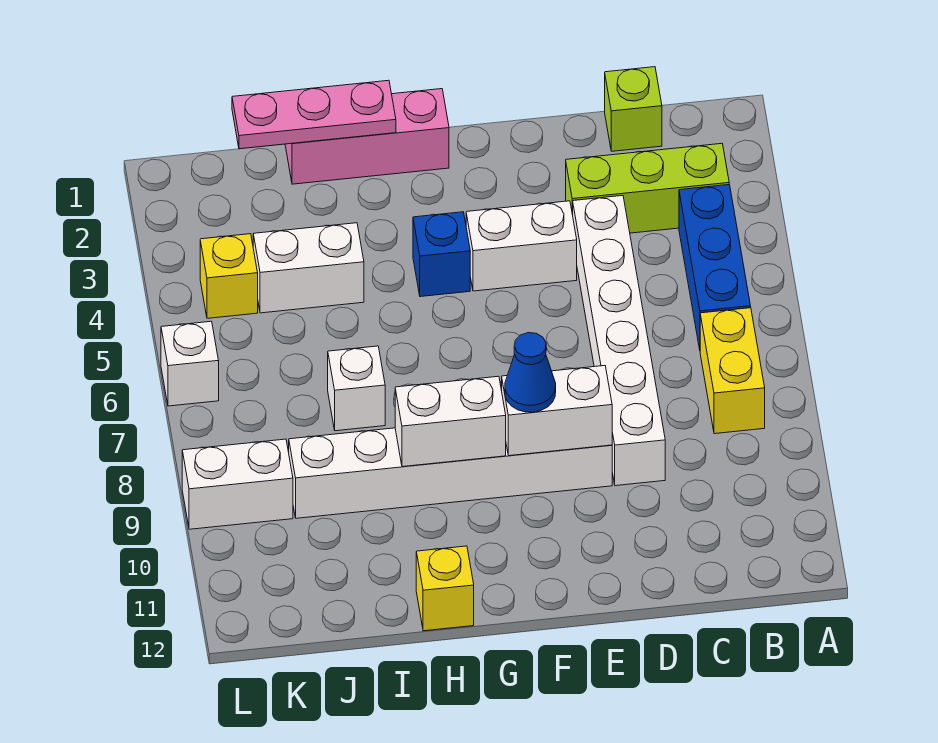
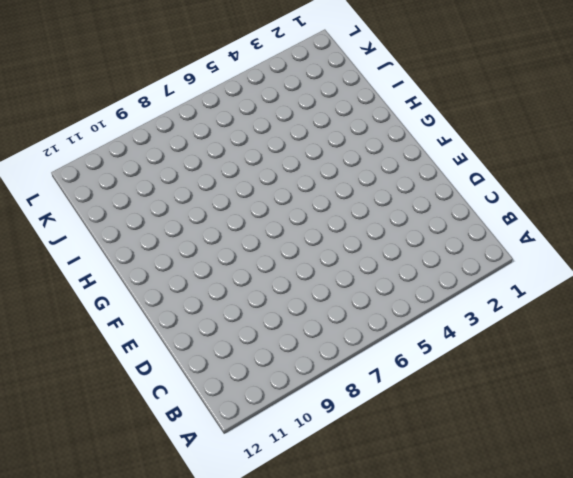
none -> lime brick B3:D3 level 1
none -> blue brick B4:B6 level 1
none -> yellow brick B7:B8 level 1

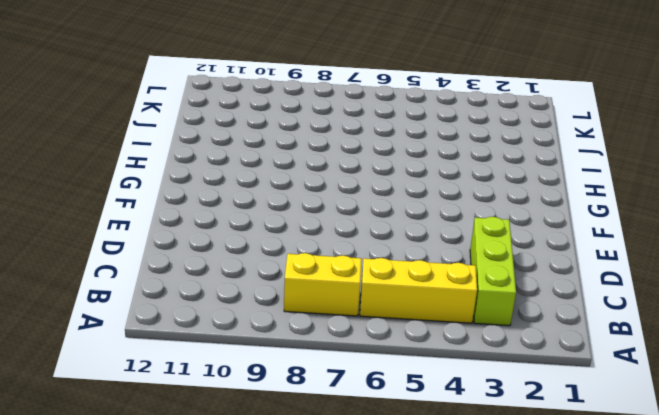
yellow brick B4:B6 level 1 -> blue brick B4:B6 level 1
none -> lime brick C1 level 1
none -> white brick D4:D9 level 1
none -> white brick E4:F4 level 1

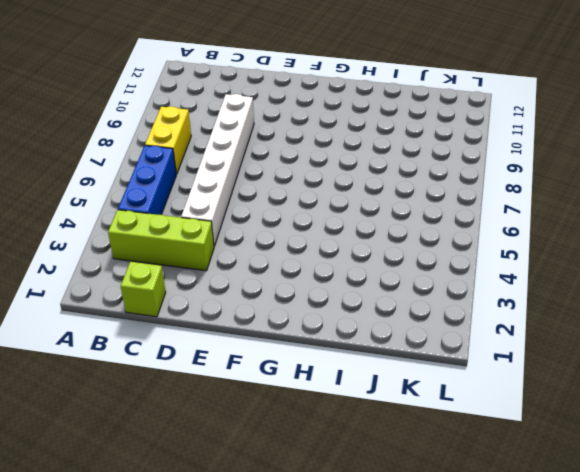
none -> white brick E4:F4 level 1
none -> white brick E9:J9 level 1
none -> pink brick G1:I1 level 1

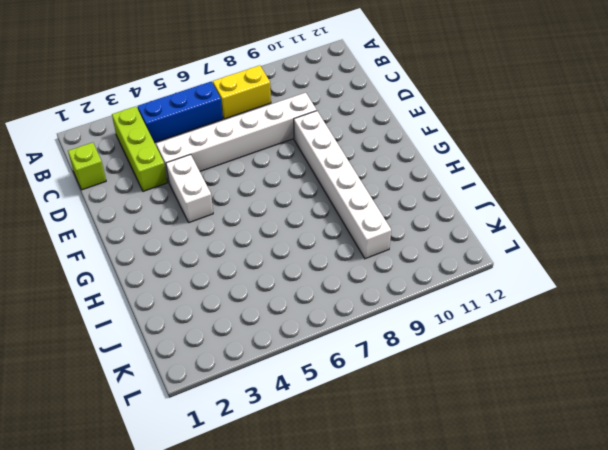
none -> pink brick G1:I1 level 1
none -> blue brick G4 level 1
none -> yellow brick H12 level 1

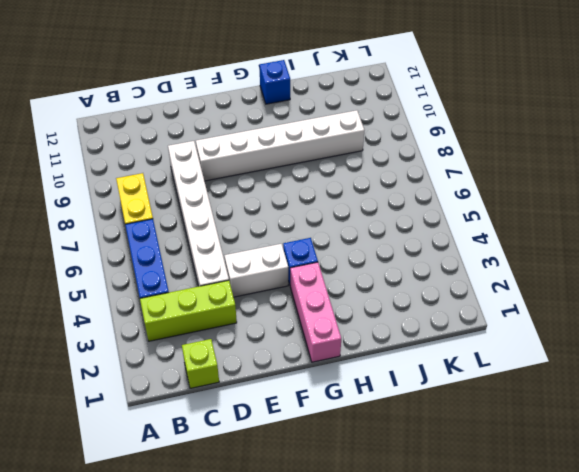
pink brick G1:G3 level 1 -> pink brick G1:I1 level 1
blue brick H12 level 1 -> yellow brick H12 level 1
none -> white brick I4:J4 level 1
none -> white brick I7 level 1
none -> yellow brick K4 level 1

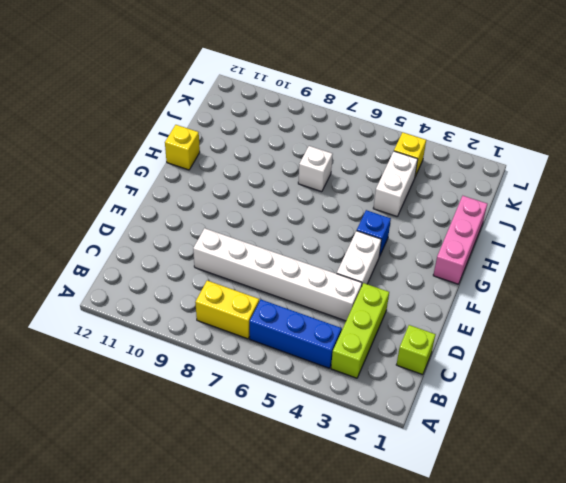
none -> white brick E9:J9 level 1
none -> white brick K9:L9 level 1
none -> white brick L6 level 1

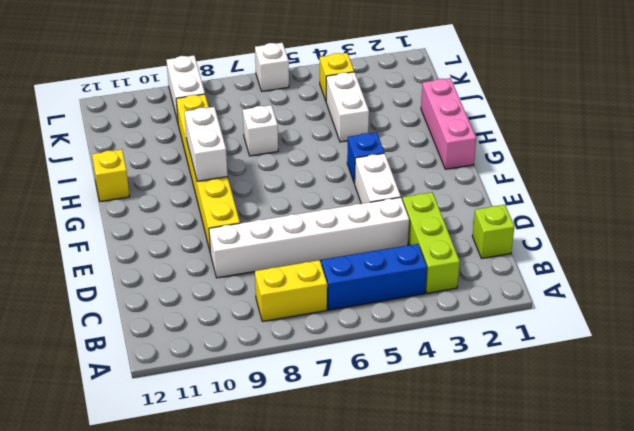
yellow brick E9:J9 level 1 -> white brick E9:J9 level 1
none -> white brick E9:F9 level 2
none -> pink plate H1:J1 level 2
none -> blue cone F9 level 3

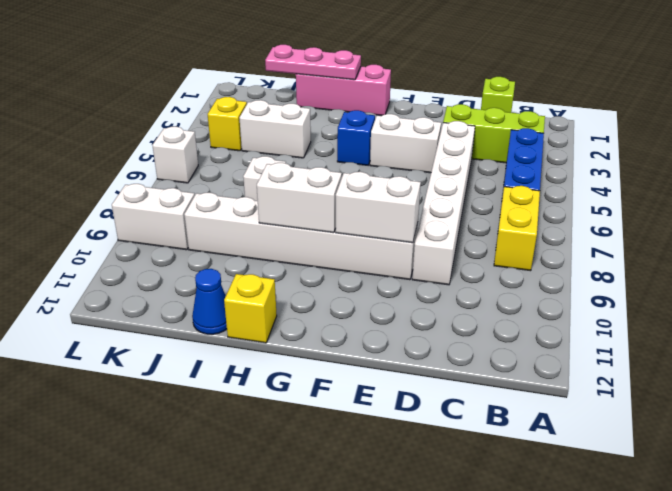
blue cone I12 level 1 -> blue cone F9 level 3

